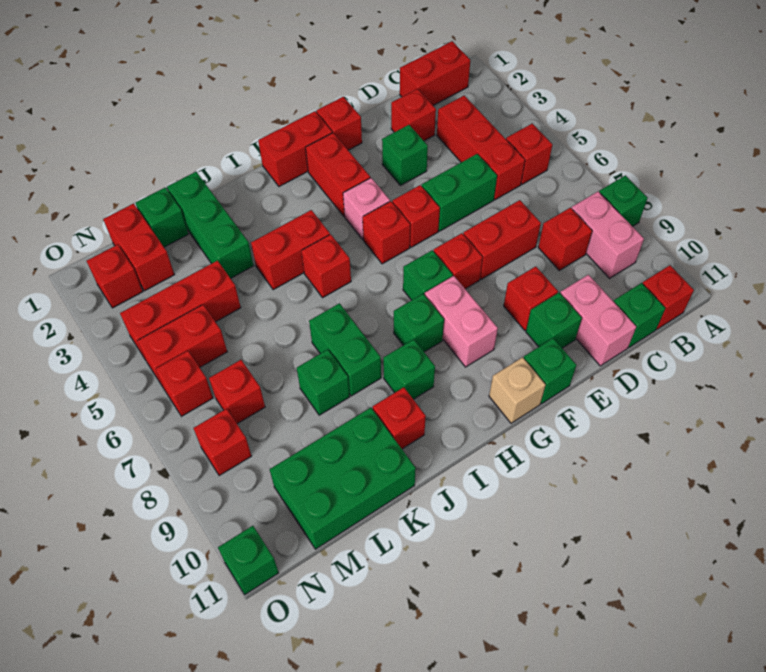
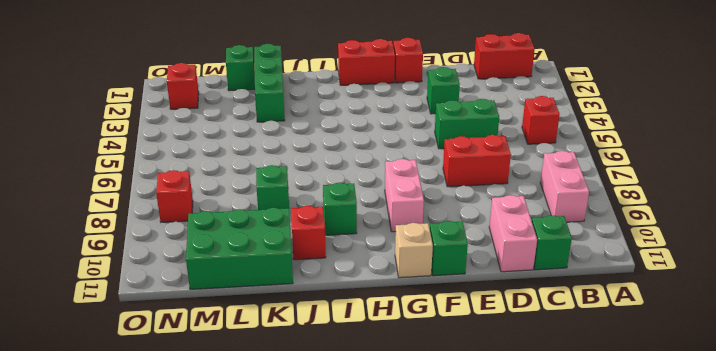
none -> green brick A8 level 1
none -> red brick B11 level 1
none -> red brick C3:C5 level 1
none -> red brick C8 level 1

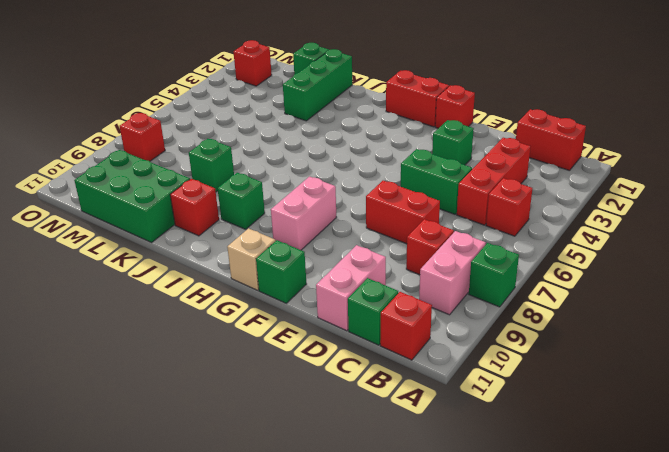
none -> red brick D2 level 1
none -> red brick E9 level 1
none -> green brick E10 level 1
none -> red brick F5 level 1

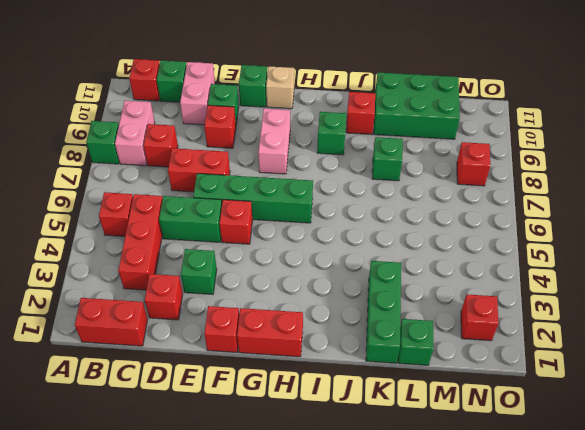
green brick E6:H6 level 1 -> none
none -> red brick F7 level 1
none -> red brick G2:G3 level 1
none -> pink brick G4 level 1
none -> red brick G5 level 1

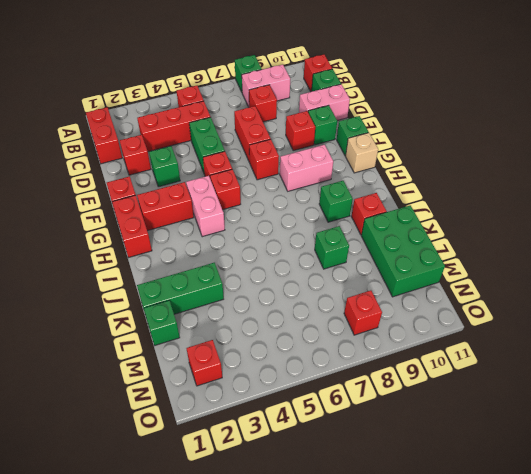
pink brick G4:H4 level 1 -> pink brick G4 level 1
none -> green brick G7 level 1
none -> green brick H8 level 1
none -> red brick I4:J4 level 1
none -> red brick I5 level 1

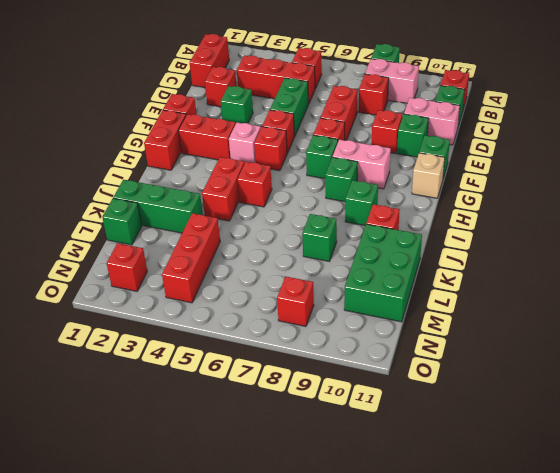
none -> green brick J7:J8 level 1
none -> red brick M1:M2 level 1
none -> red brick M5:N5 level 1
none -> red brick M7 level 1

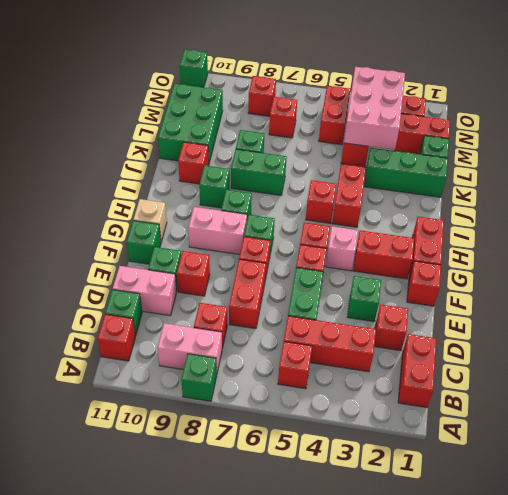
pink brick L3:N4 level 2 -> none
none -> red brick N6 level 1

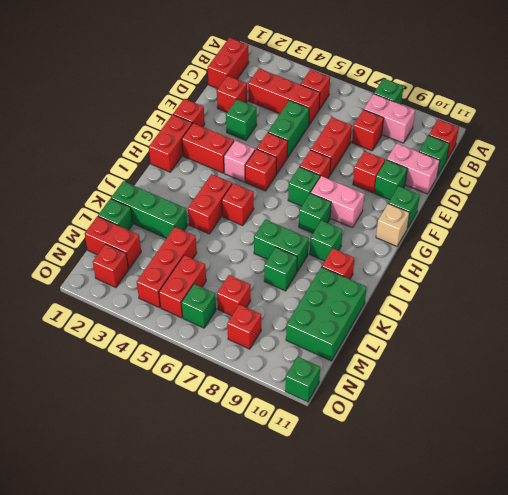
green brick N6 level 1 -> red brick N6 level 1

